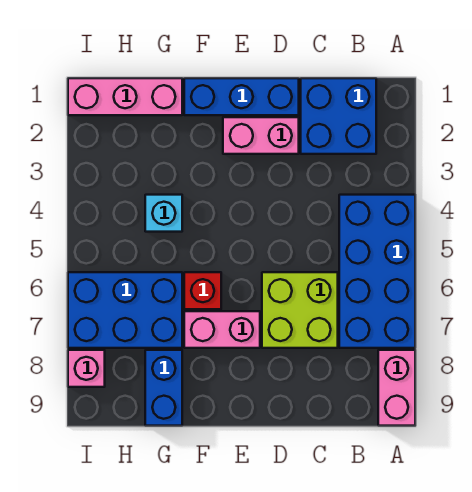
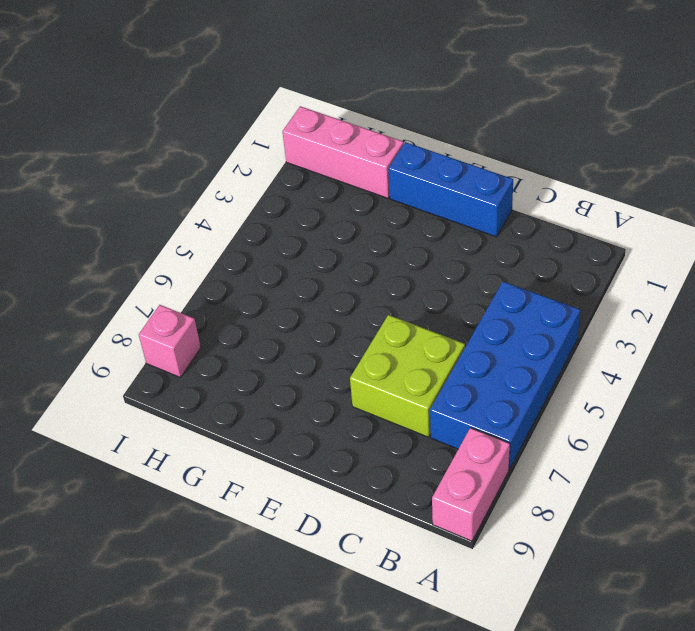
none -> blue brick B1:C2 level 1
none -> pink brick D2:E2 level 1
none -> pink brick E7:F7 level 1

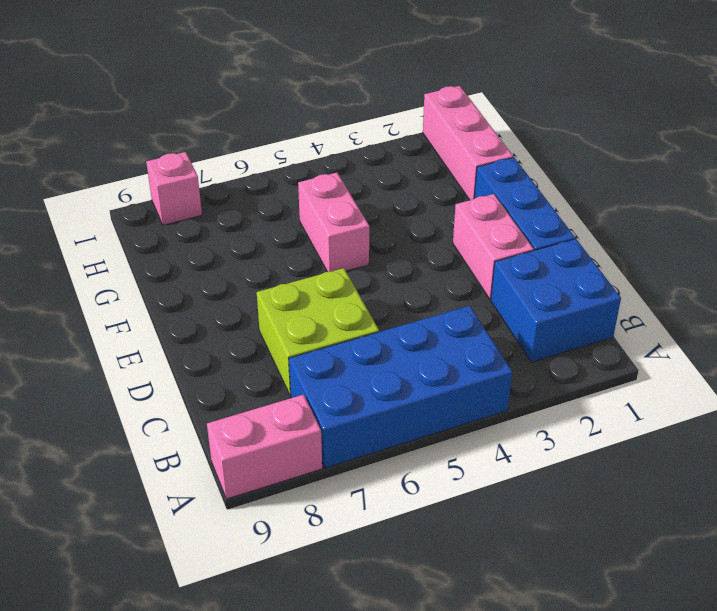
pink brick F5:G5 level 1 -> pink brick E7:F7 level 1
none -> red brick F6 level 1
none -> cyan brick G4 level 1
none -> blue brick G6:I7 level 1

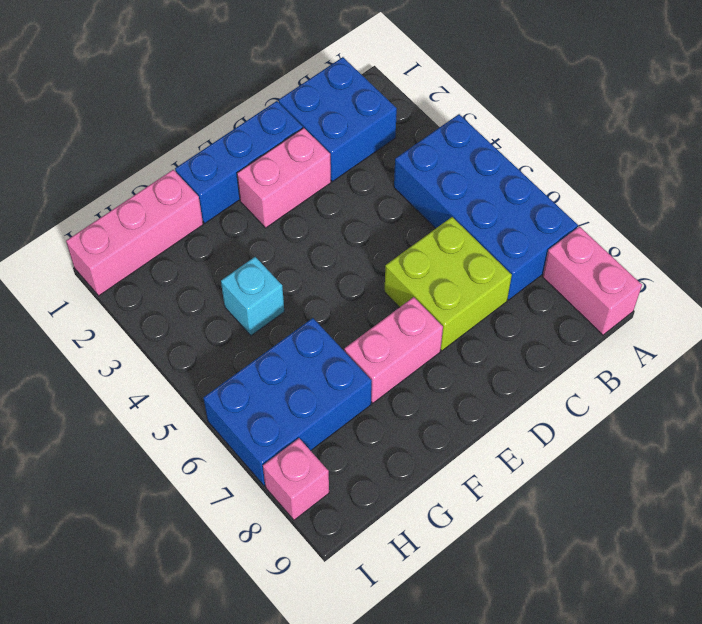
none -> red brick F6 level 1
none -> blue brick G8:G9 level 1

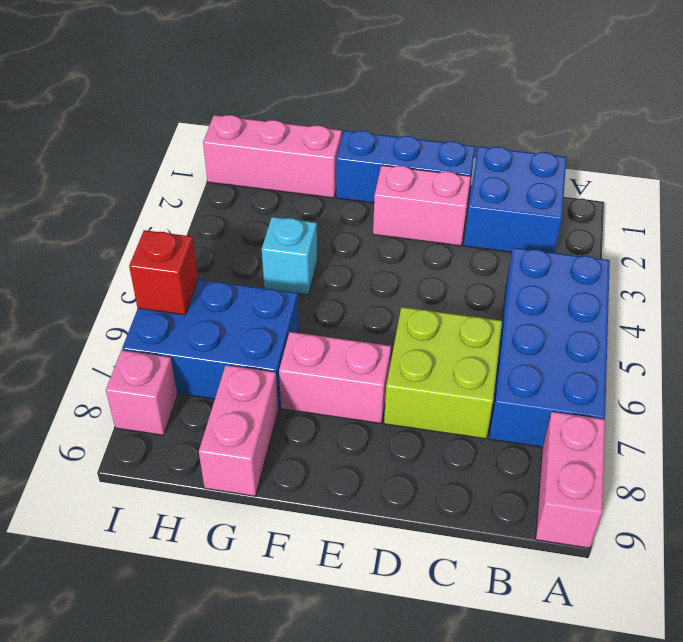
pink brick G8:G9 level 1 -> blue brick G8:G9 level 1
red brick I6 level 2 -> red brick F6 level 1

